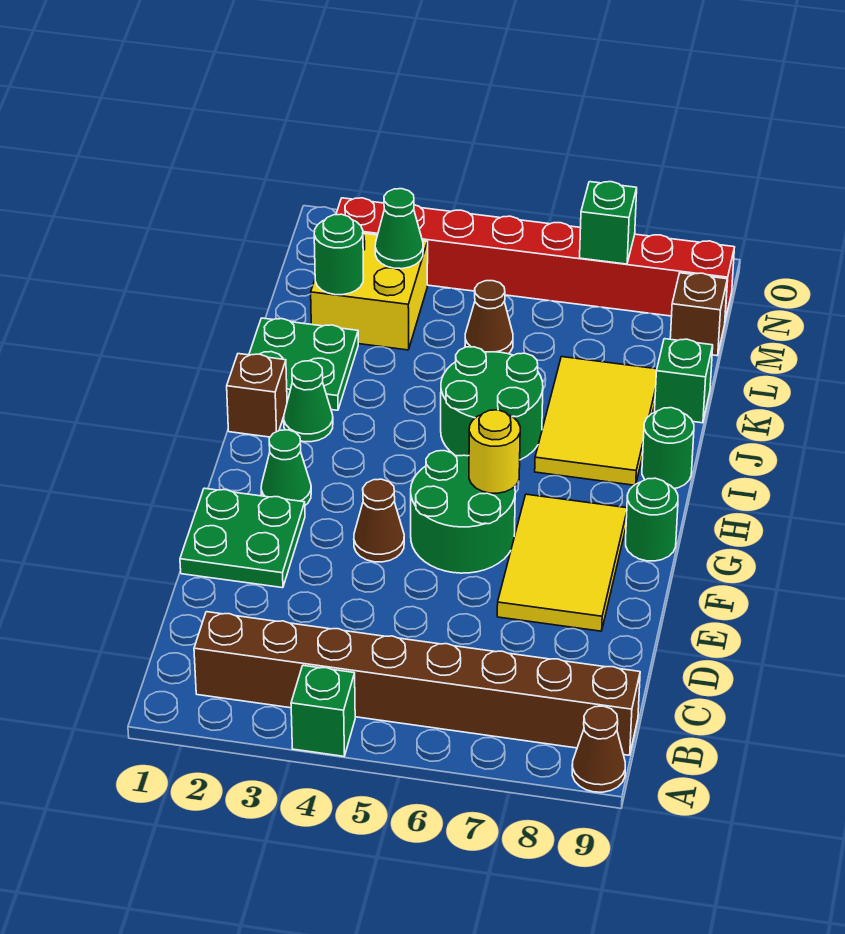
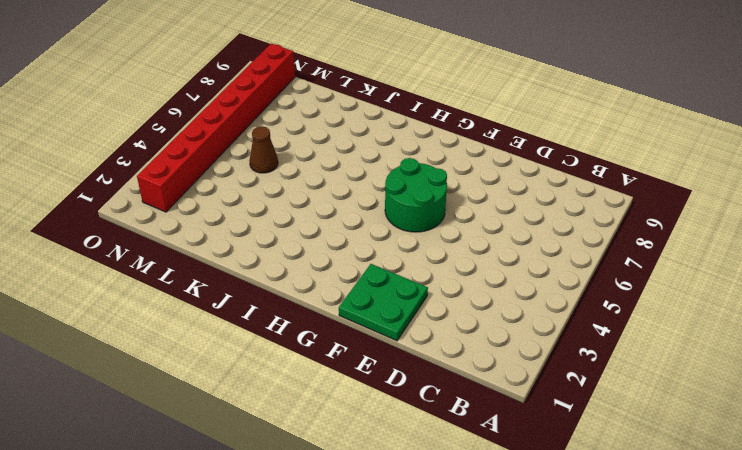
none -> green brick A4 level 1
none -> brown cone A9 level 1
none -> brown brick B2:B9 level 1

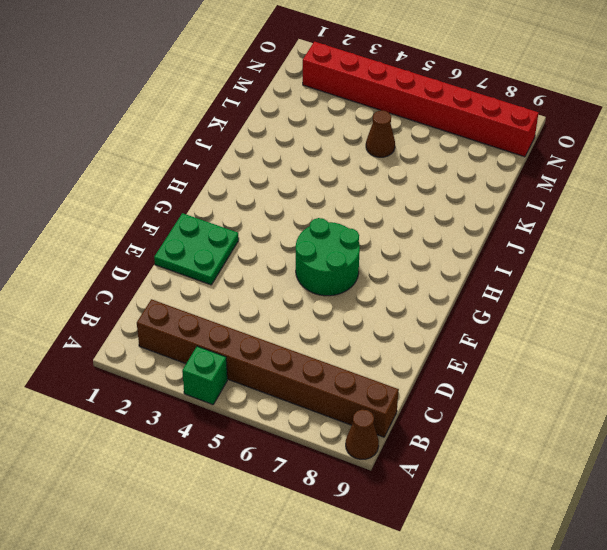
none -> yellow tile E7:G8 level 1
none -> brown cone F4 level 1
none -> green cone G2 level 1

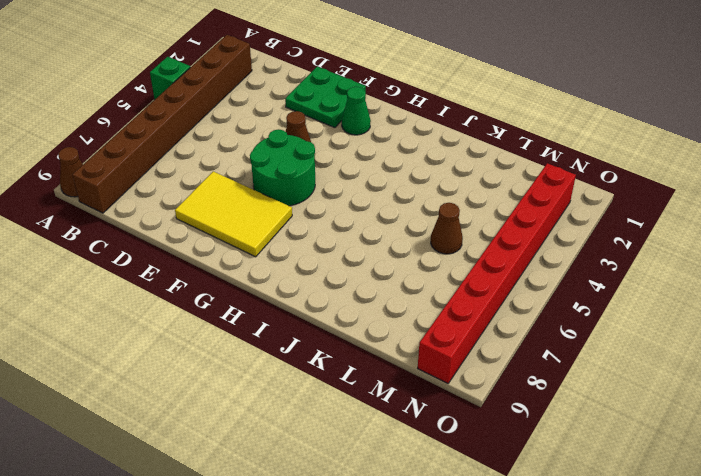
none -> green round brick G9 level 1
none -> brown brick I1 level 1
none -> green cone I2 level 1

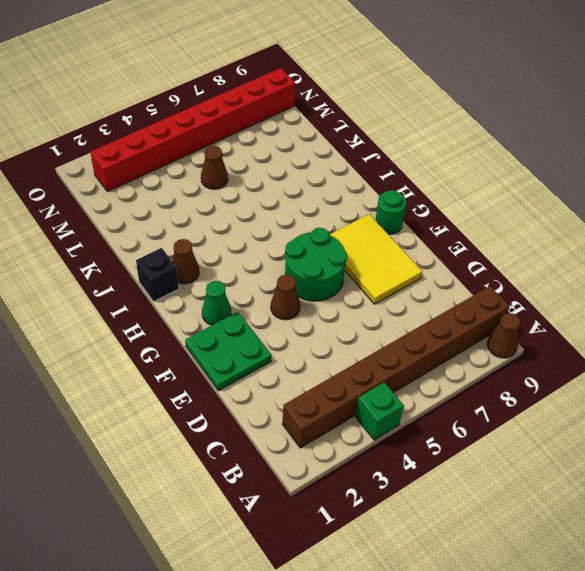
black brick I1 level 1 -> brown brick I1 level 1
brown cone I2 level 1 -> green cone I2 level 1
none -> green round brick I5:J6 level 1
none -> yellow tile I7:K8 level 1
none -> green round brick I9 level 1

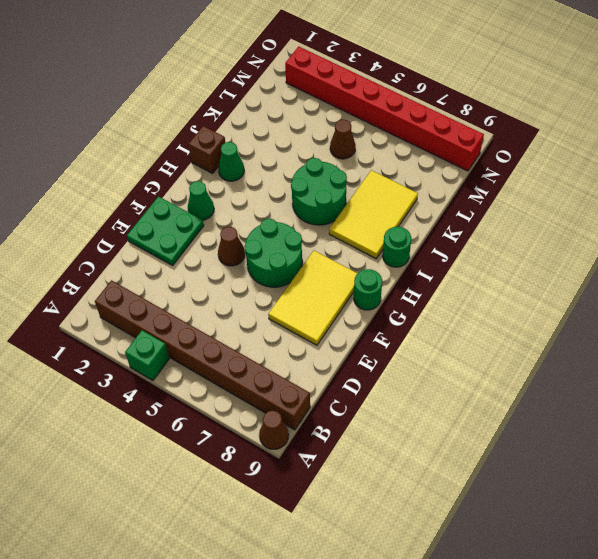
none -> green plate J1:K2 level 1
none -> green brick K9 level 1
none -> yellow brick L2:M3 level 1

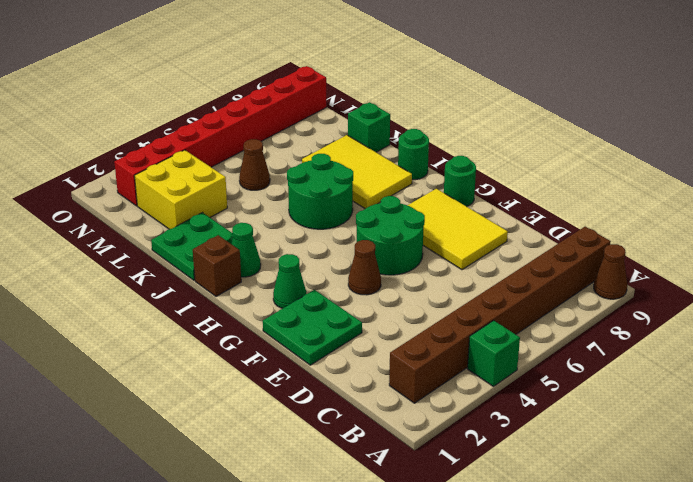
none -> brown brick M9 level 1
none -> yellow round brick G6 level 2
none -> green round brick L2 level 2

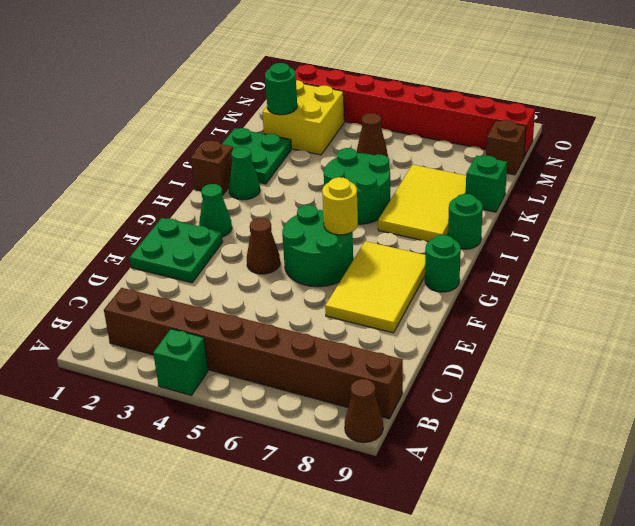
none -> green cone M3 level 2
none -> green brick N7 level 2

